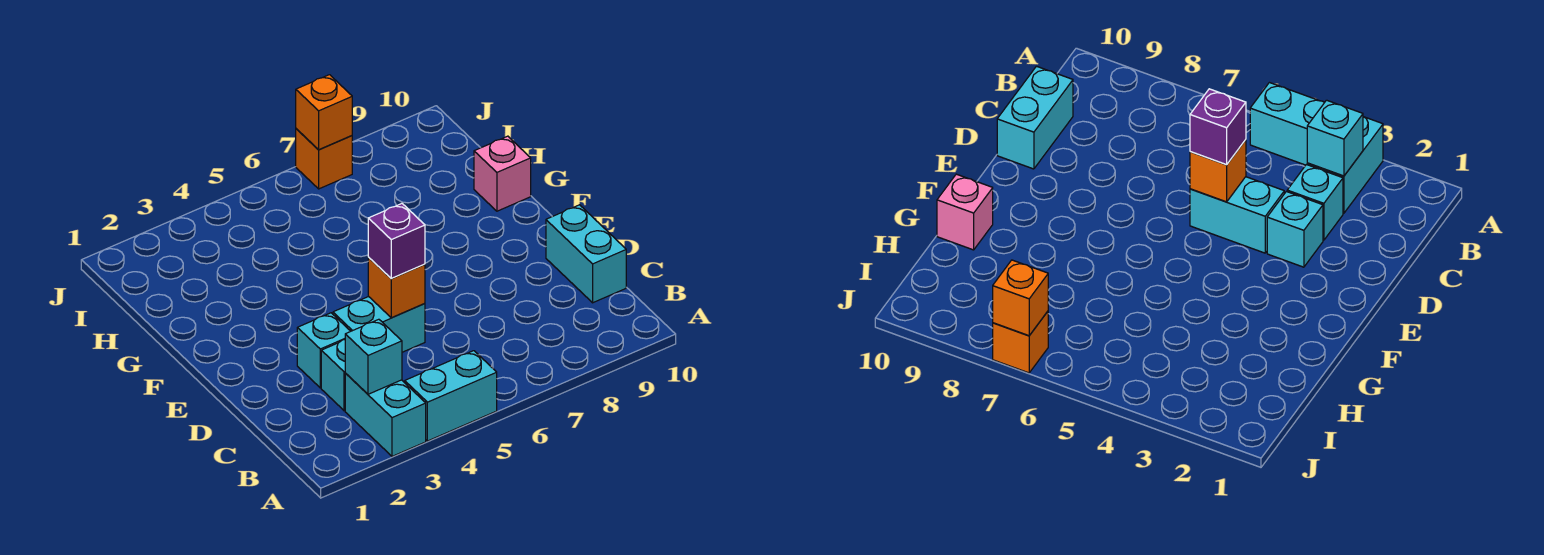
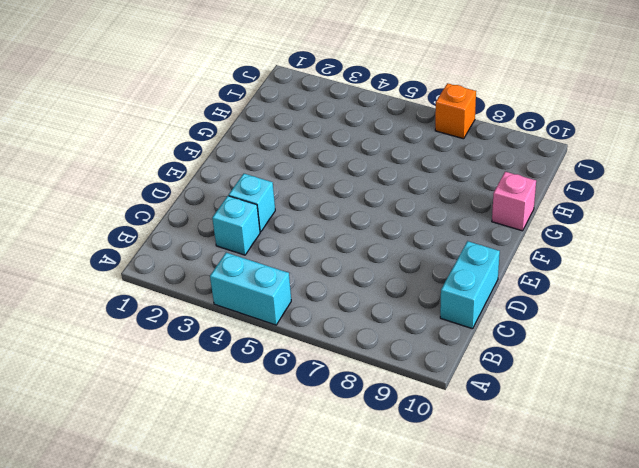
none -> cyan brick A3:B3 level 1
none -> cyan brick D4:D5 level 1
none -> cyan brick B3 level 2

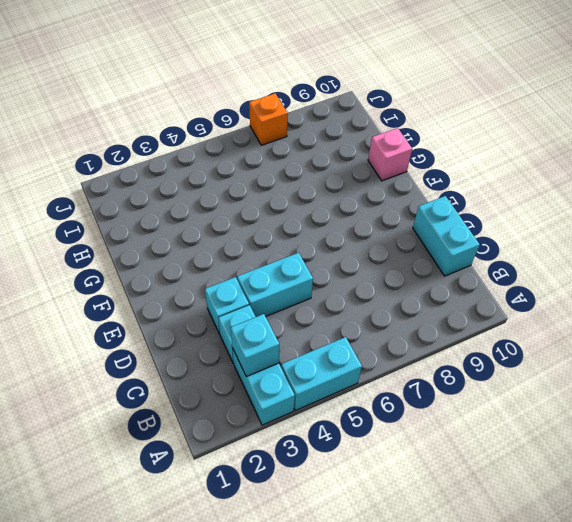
none -> orange brick D5 level 2
none -> orange brick J7 level 2
none -> purple brick D5 level 3

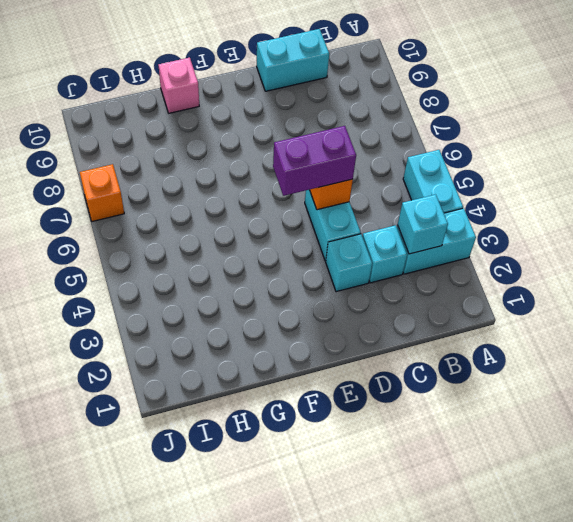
purple brick D5:E5 level 3 -> purple brick D5 level 3
none -> orange brick J7 level 2

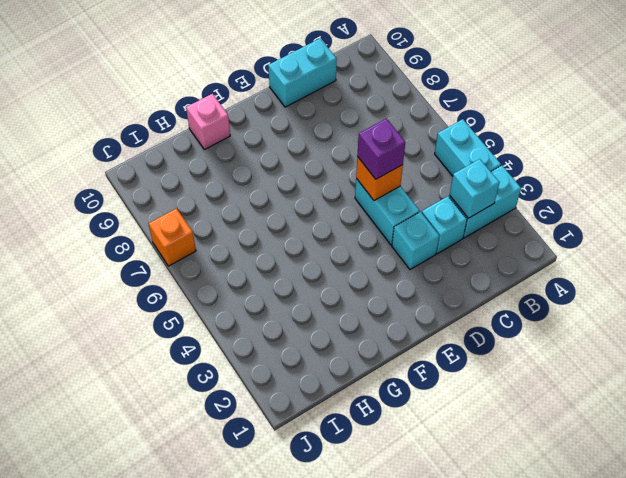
none -> orange brick J7 level 2

